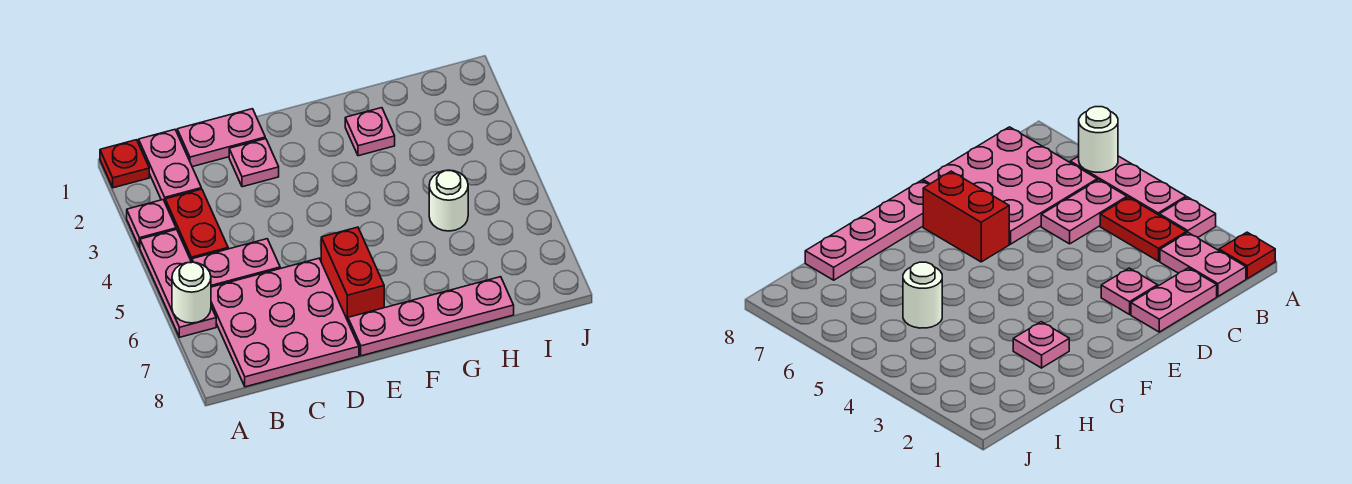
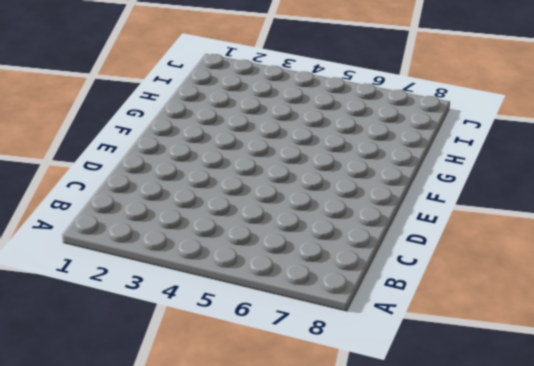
none -> red plate A1 level 1
none -> pink plate A3 level 1
none -> pink plate A4:A6 level 1

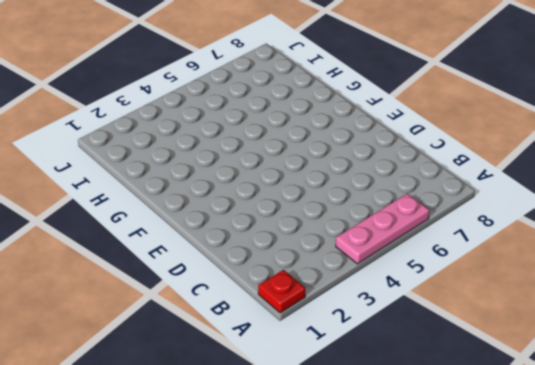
none -> pink plate A3 level 1
none -> pink plate B1:B2 level 1
none -> red plate B3:B4 level 1

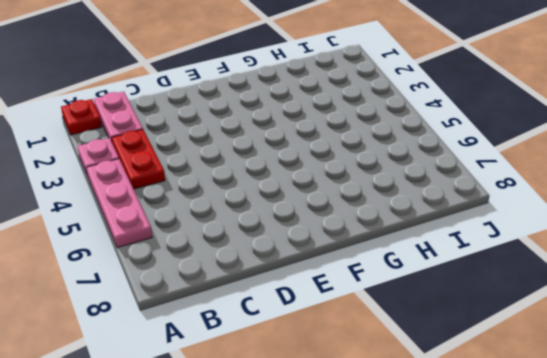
none -> pink plate B5:C5 level 1
none -> pink plate B6:D8 level 1
none -> pink plate C1:D1 level 1

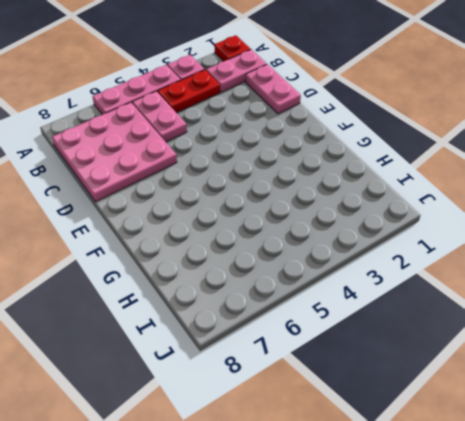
none -> pink plate D2 level 1
none -> red brick E6:E7 level 1
none -> pink plate E8:H8 level 1

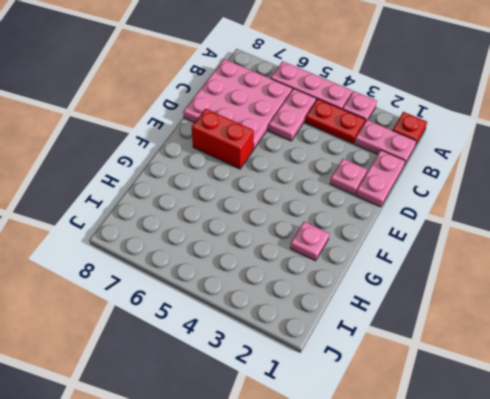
none -> pink plate E8:H8 level 1
none -> white round brick H5 level 1
none -> white round brick A6 level 2

